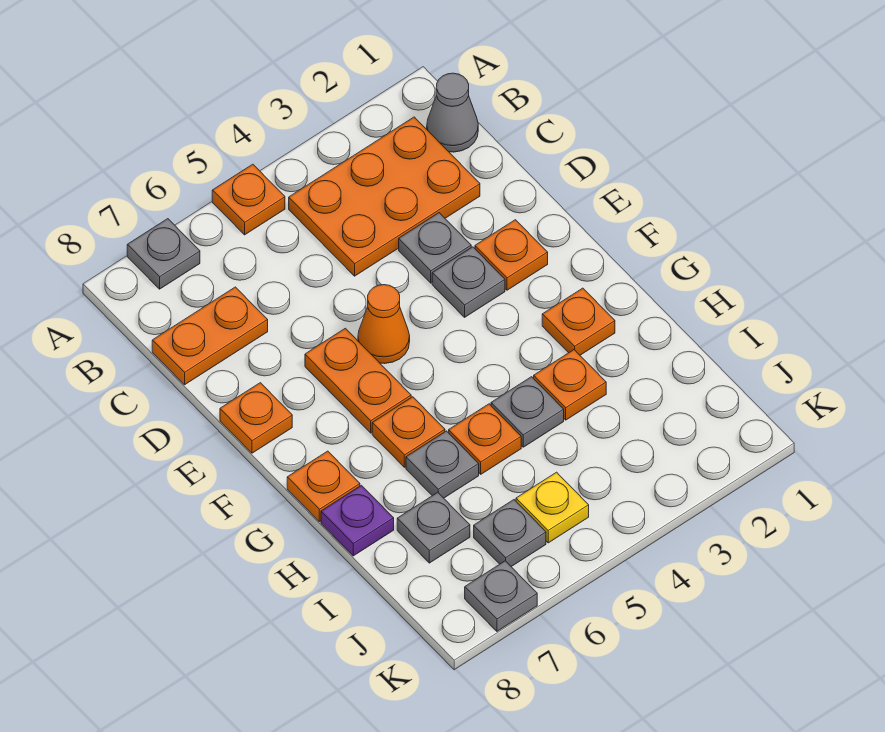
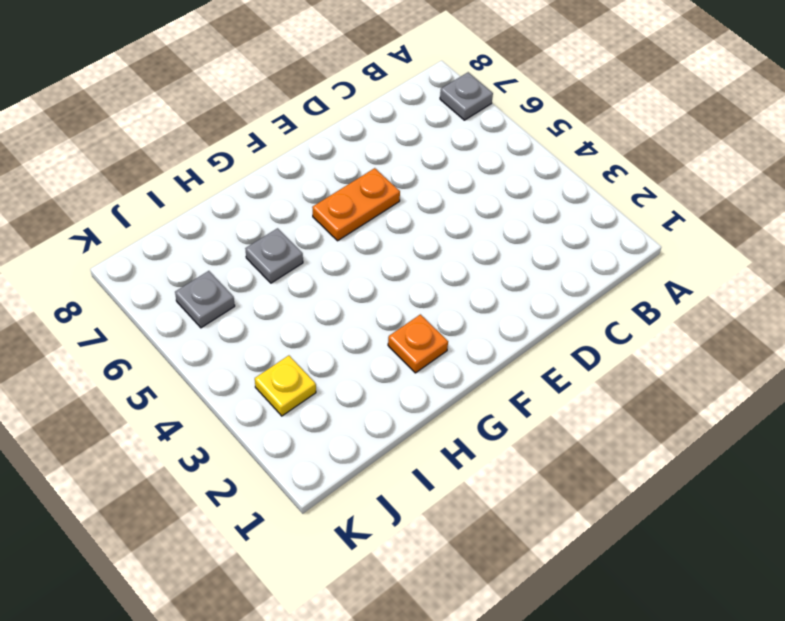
yellow plate J3 level 1 -> yellow plate J5 level 1
none -> orange plate A5 level 1
none -> grey cone B1 level 1
none -> orange plate B2:C4 level 1

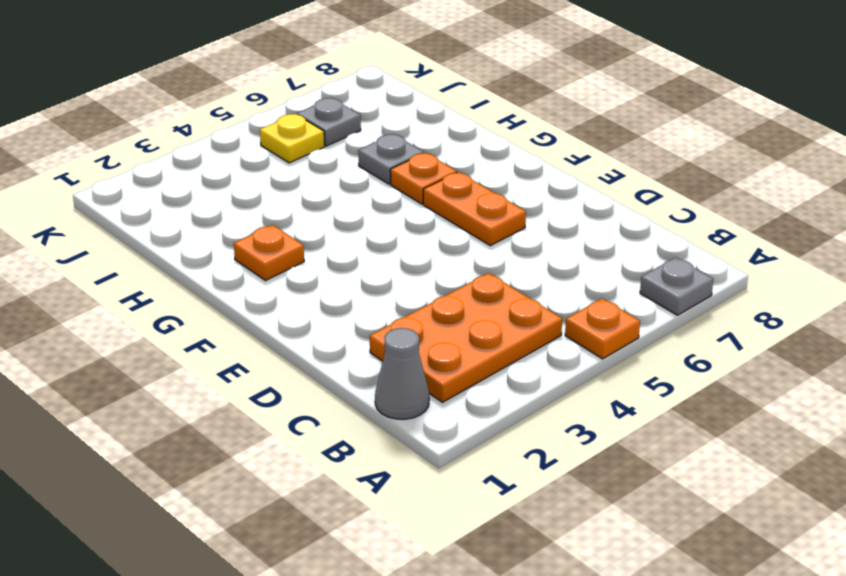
none -> orange plate C7:C8 level 1
none -> grey plate D3 level 1
none -> orange plate E2 level 1

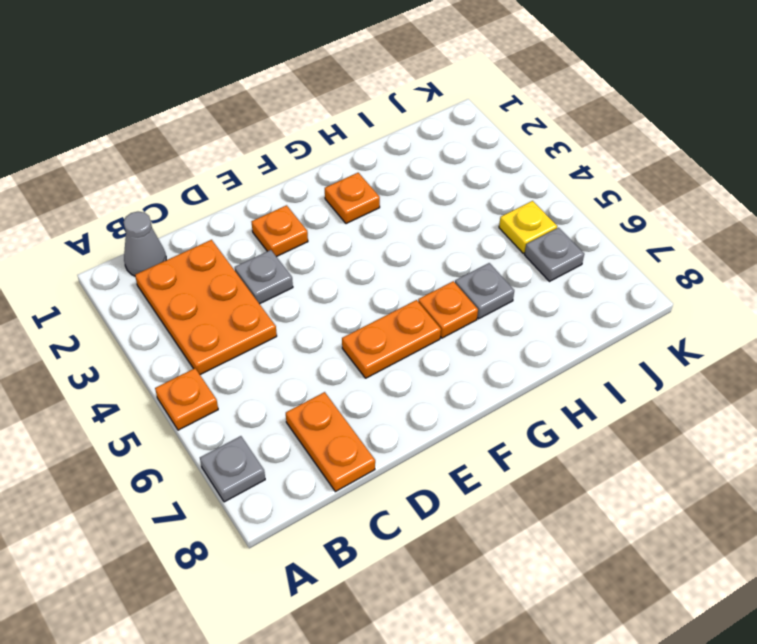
none -> grey plate E3 level 1
none -> orange cone E5 level 1
none -> orange plate E8 level 1

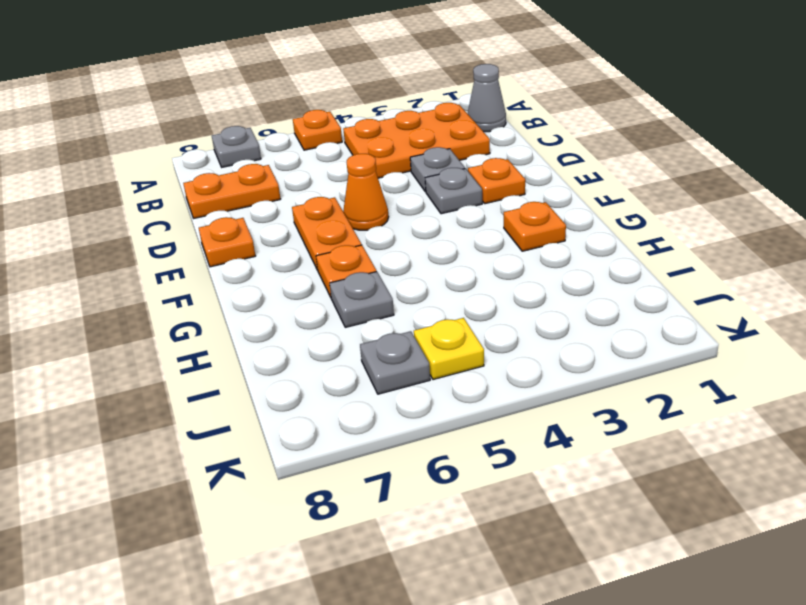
none -> orange plate G8 level 1
none -> orange plate H3 level 1
none -> grey plate H4 level 1

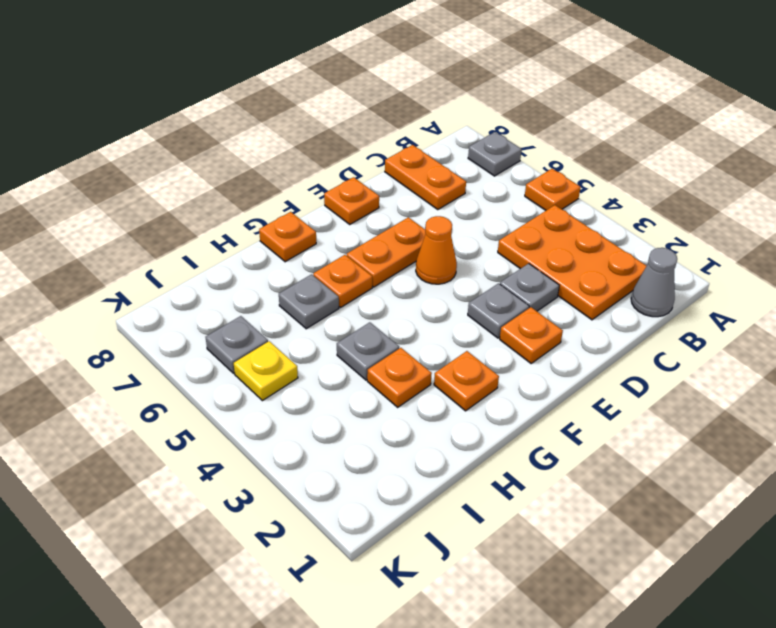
none -> orange plate H5 level 1
none -> purple plate H8 level 1
none -> grey plate I7 level 1

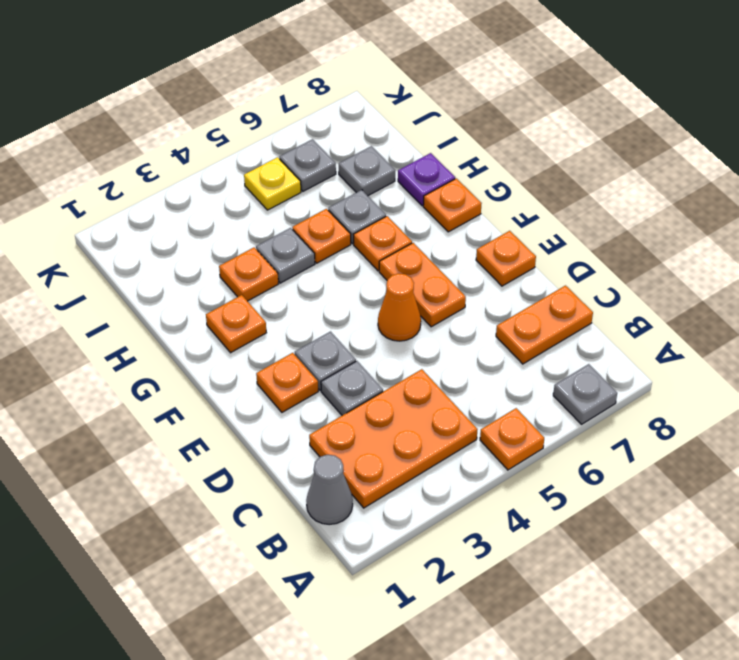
none -> grey plate K7 level 1

